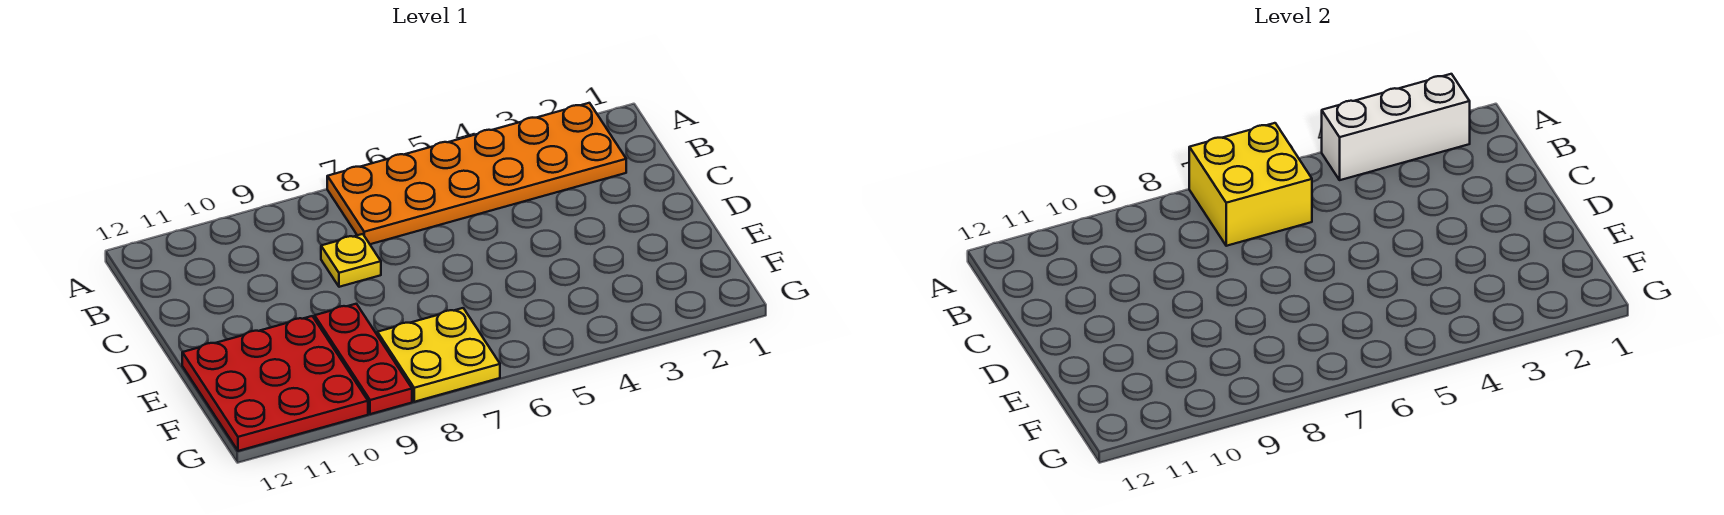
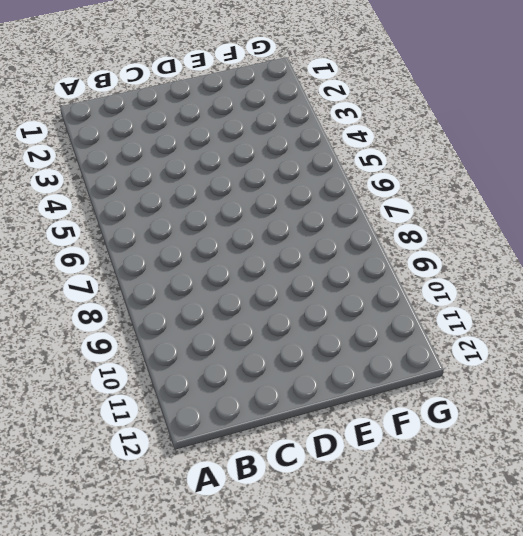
none -> orange plate A2:B7 level 1
none -> yellow plate C8 level 1

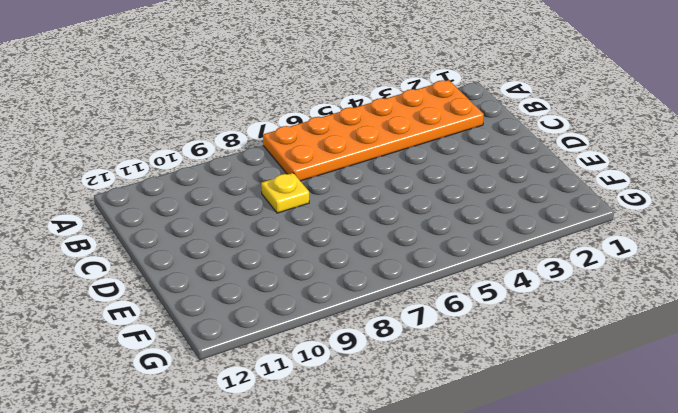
none -> red plate E9:G9 level 1
none -> red plate E10:G12 level 1

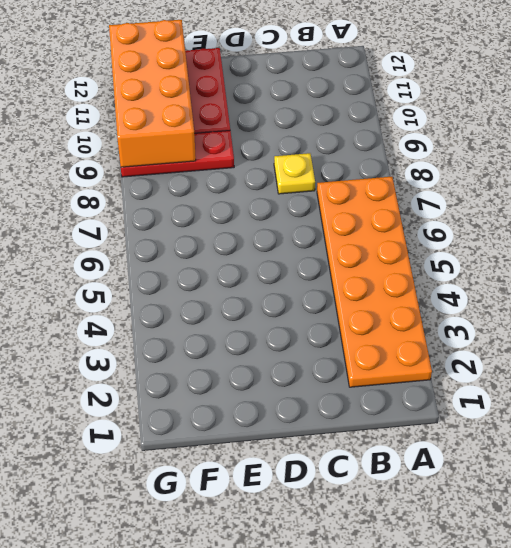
orange brick F9:G12 level 2 -> none
none -> yellow plate F7:G8 level 1
none -> white brick A2:A4 level 2

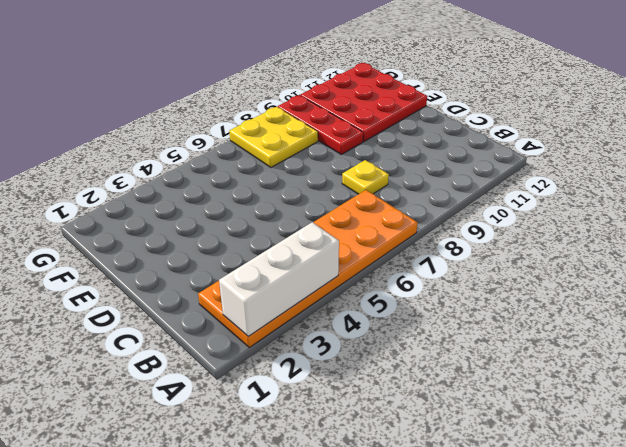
none -> yellow brick A6:B7 level 2

